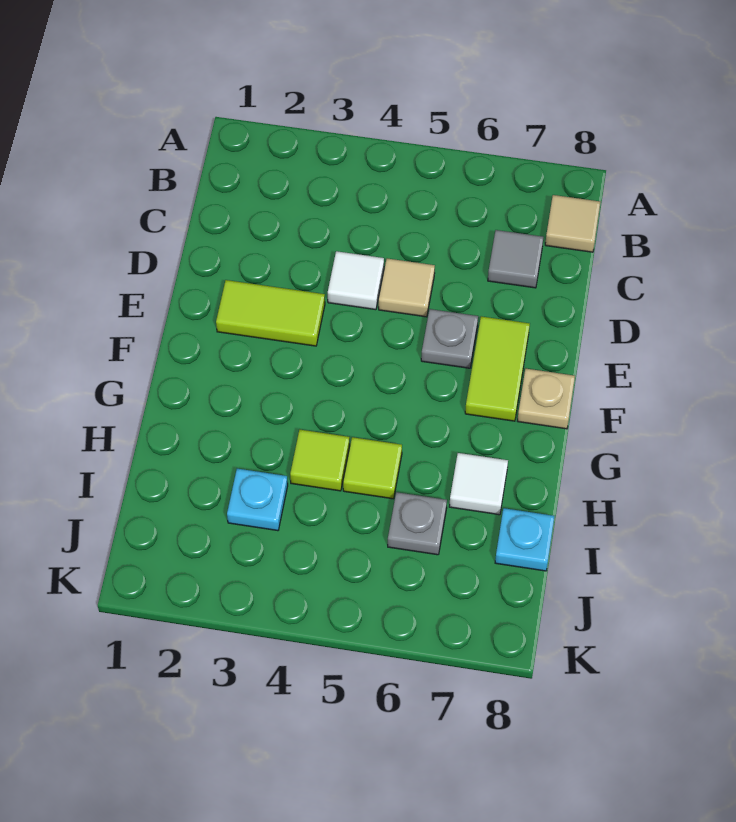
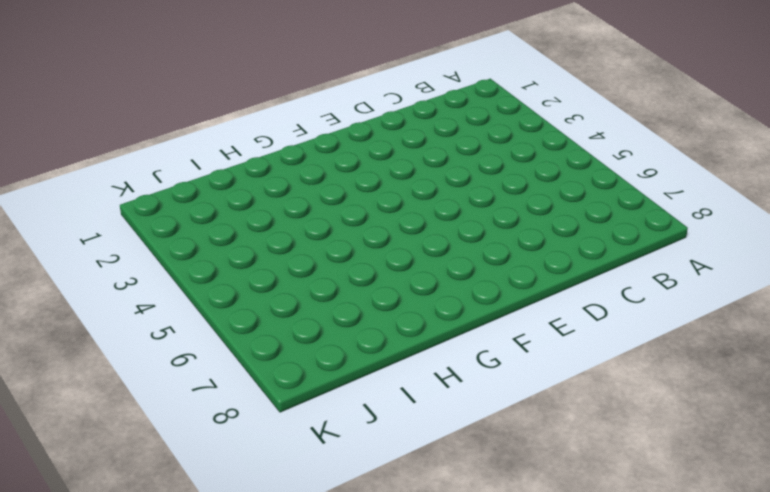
none -> tan tile B8 level 1
none -> grey tile C7 level 1
none -> white tile D4 level 1

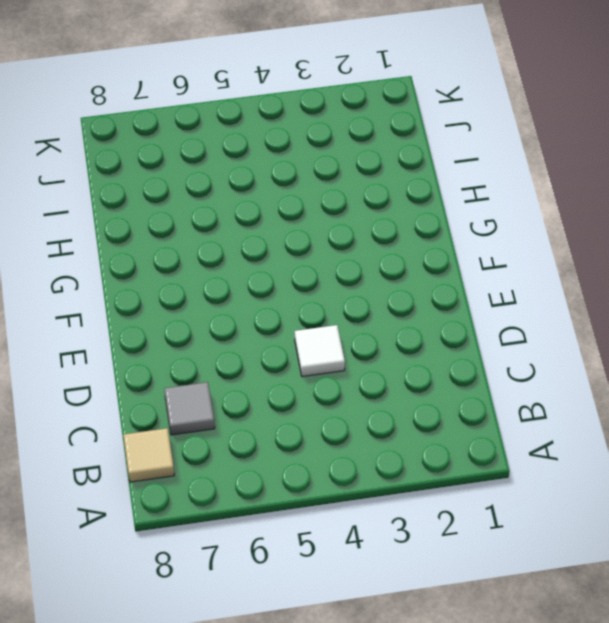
none -> tan tile D5 level 1
none -> lime tile E2:E3 level 1
none -> grey plate E6 level 1

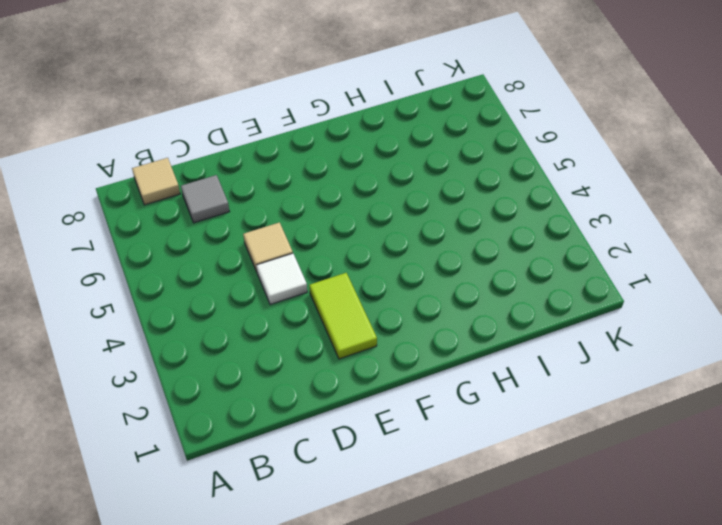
none -> grey plate E6 level 1
none -> lime tile E7:F7 level 1
none -> tan plate F8 level 1

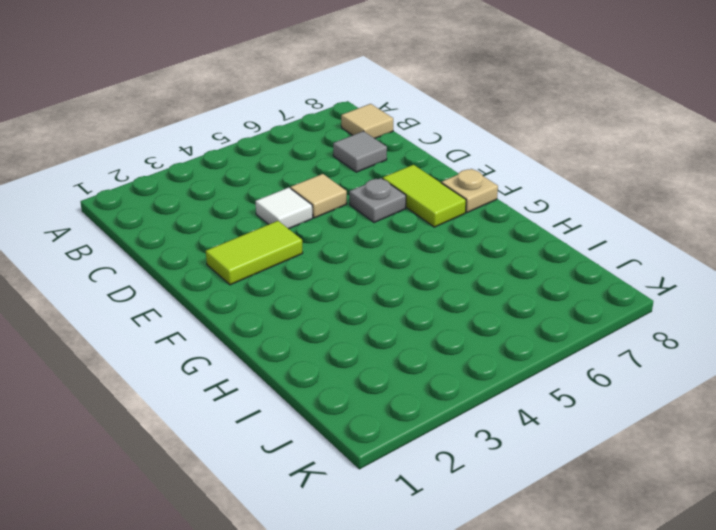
none -> lime tile H4 level 1
none -> lime tile H5 level 1
none -> white tile H7 level 1

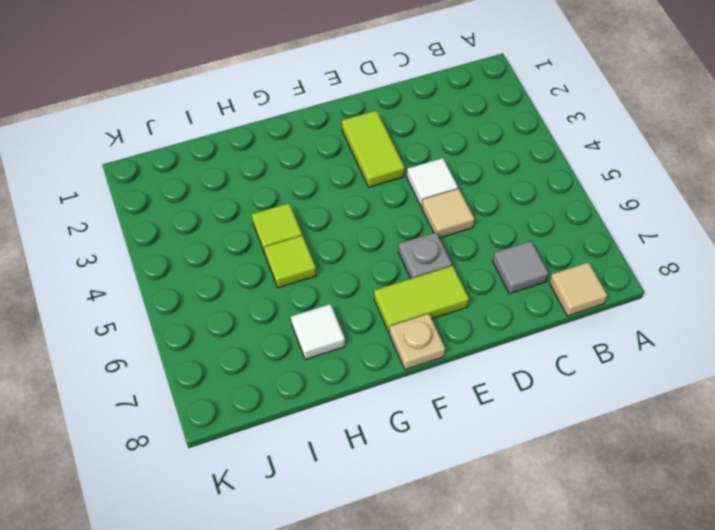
none -> cyan plate I3 level 1
none -> grey plate I6 level 1
none -> cyan plate I8 level 1

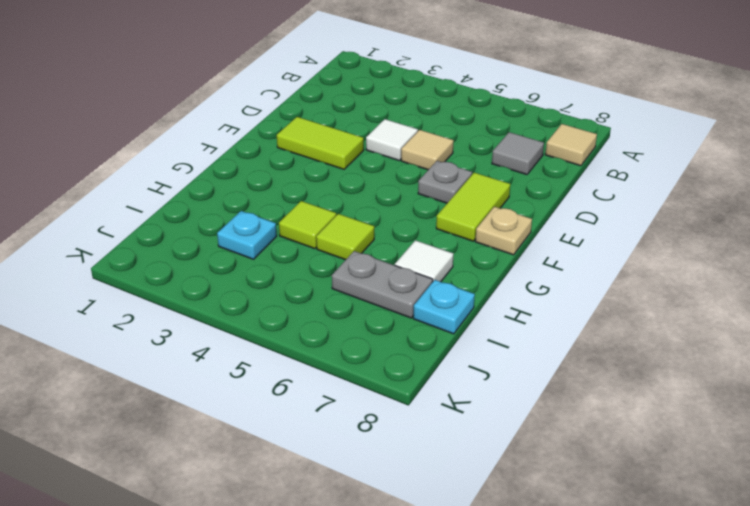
grey plate I6:I7 level 1 -> grey plate I6 level 1

